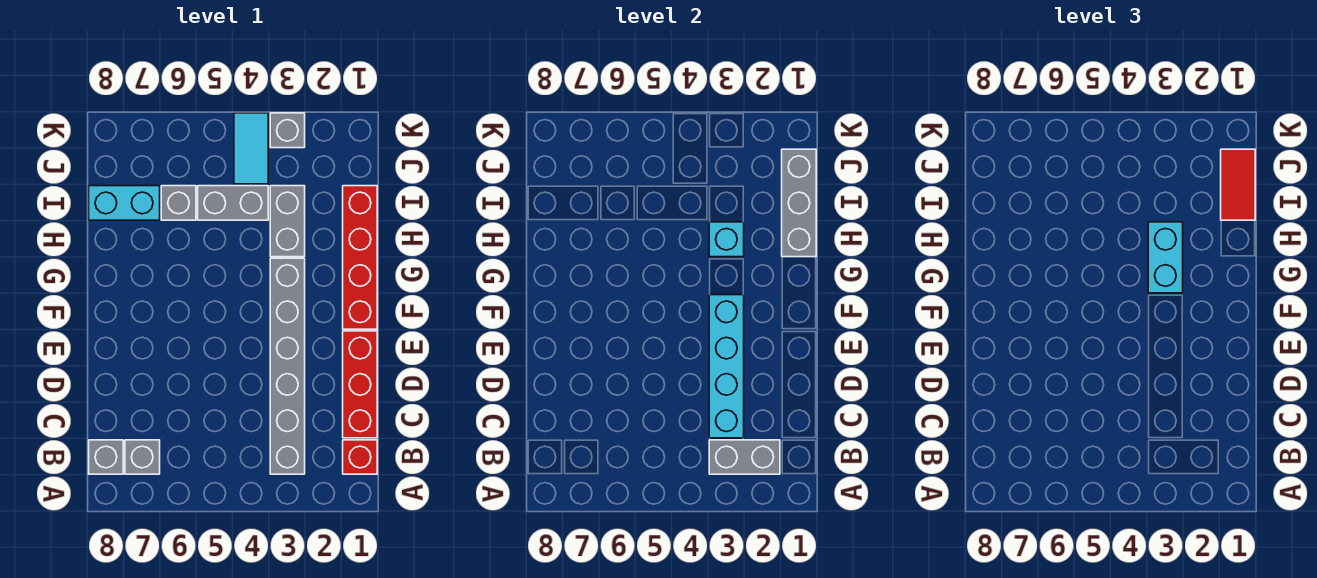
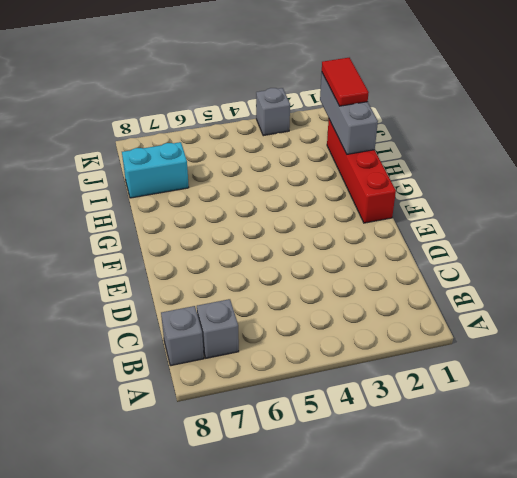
none -> red brick B1 level 1
none -> grey brick B3:G3 level 1
none -> red brick C1:E1 level 1

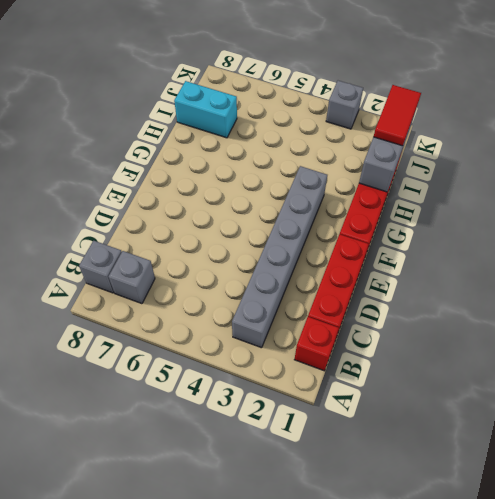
none -> grey brick H3:I3 level 1
none -> grey brick I4:I5 level 1
none -> grey brick I6 level 1

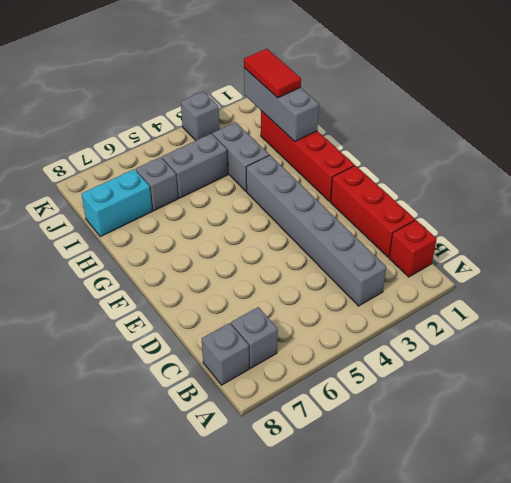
none -> cyan tile J4:K4 level 1
none -> grey brick B2:B3 level 2
none -> cyan brick C3:F3 level 2

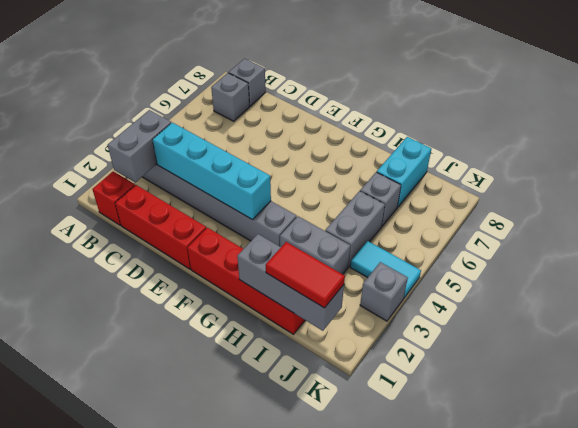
none -> cyan brick H3 level 2
none -> cyan brick G3:H3 level 3

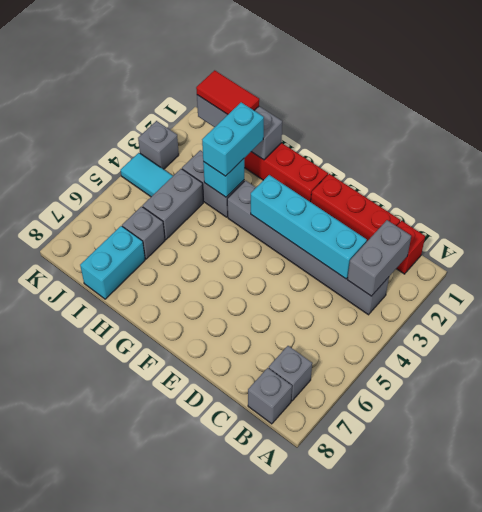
cyan brick H2:H3 level 3 -> cyan brick G3:H3 level 3

